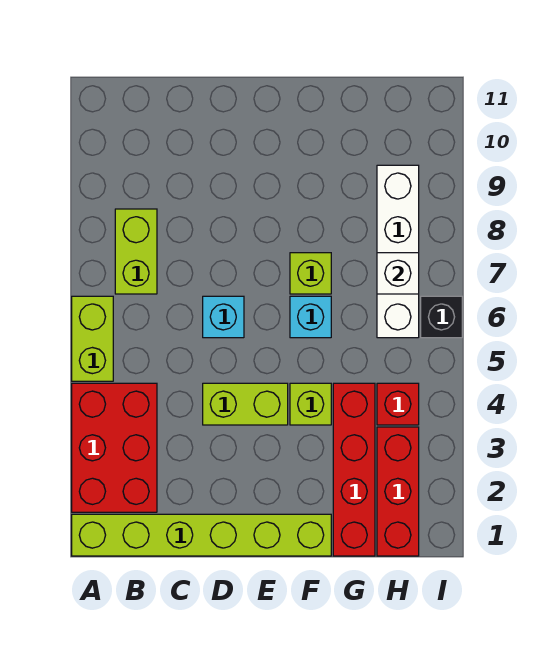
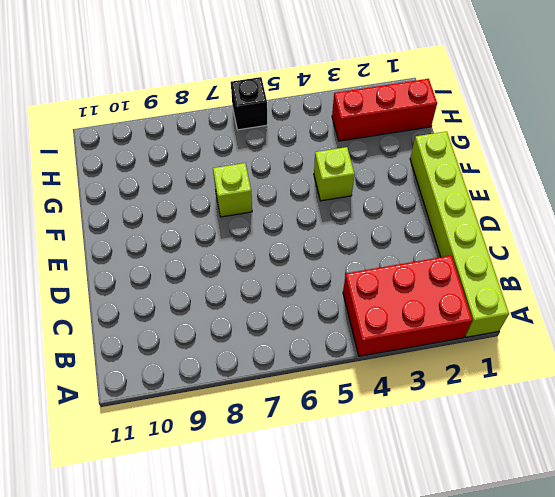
none -> lime brick A5:A6 level 1
none -> lime brick B7:B8 level 1
none -> lime brick D4:E4 level 1

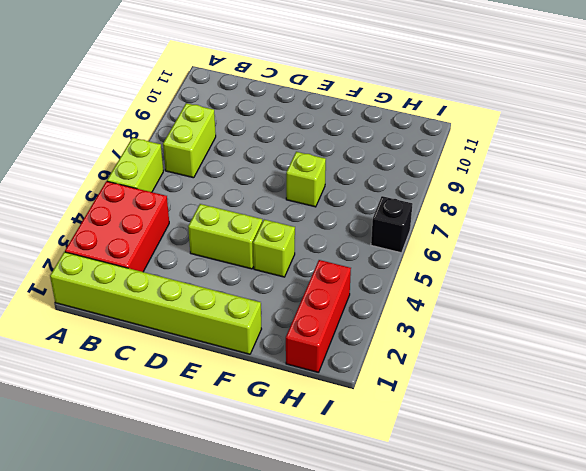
none -> cyan brick D6 level 1
none -> cyan brick F6 level 1
none -> red brick G1:G4 level 1

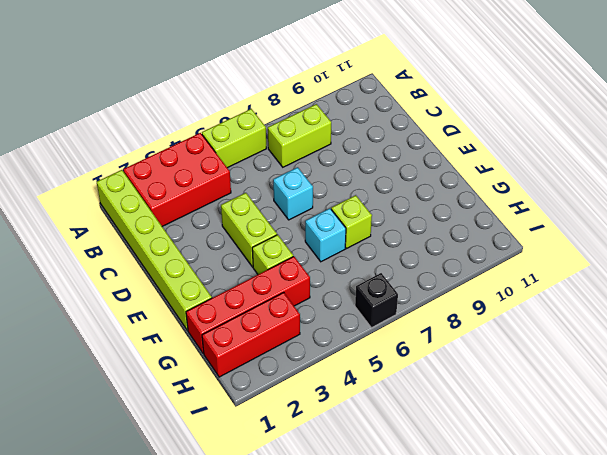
none -> red brick H4 level 1
none -> white brick H6:H9 level 1
none -> white brick H7 level 2

